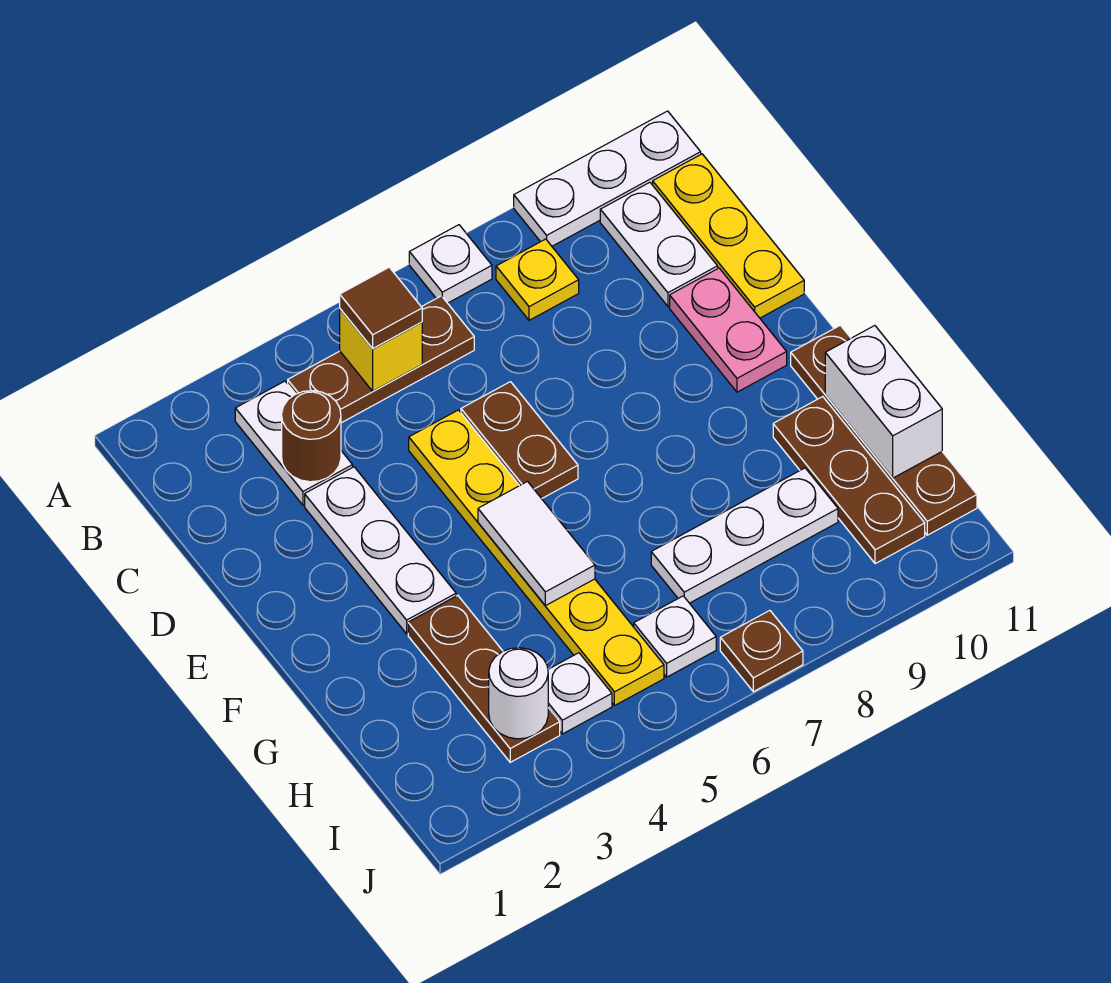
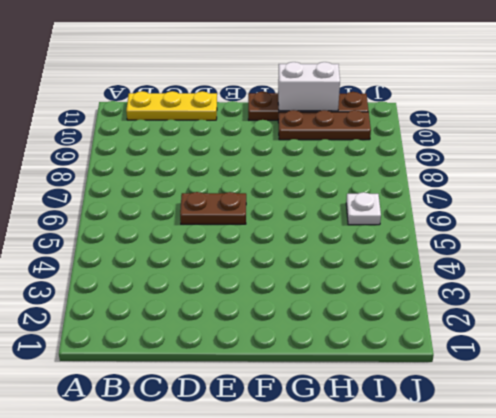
none -> white plate A7 level 1
none -> white plate A9:A11 level 1
none -> white plate B3:C3 level 1

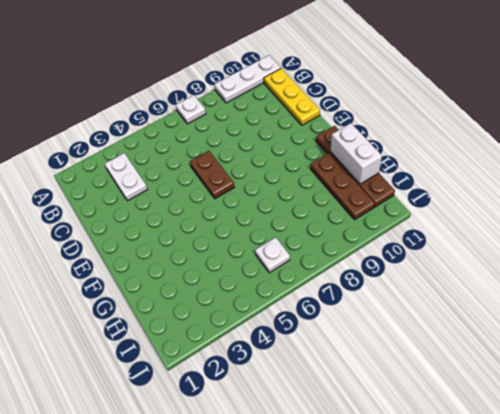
none -> brown plate B4:B6 level 1
none -> yellow plate B8 level 1
none -> white plate B10:C10 level 1

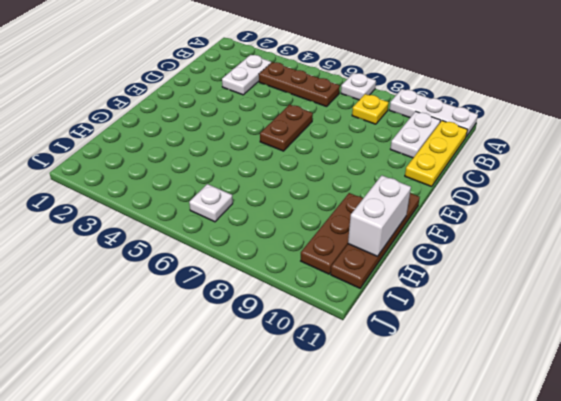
none -> white plate D3:F3 level 1
none -> yellow plate D5:I5 level 1
none -> pink plate D10:E10 level 1

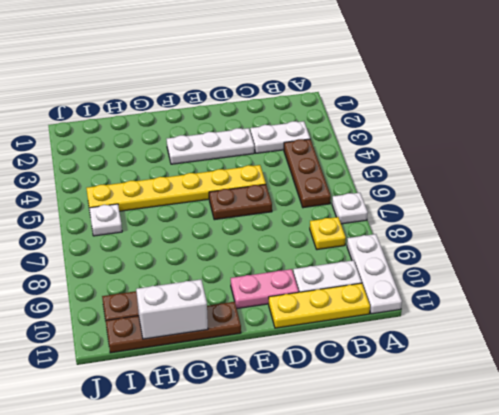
none -> brown plate G3:I3 level 1
none -> white plate H7:H9 level 1
none -> white plate I4 level 1

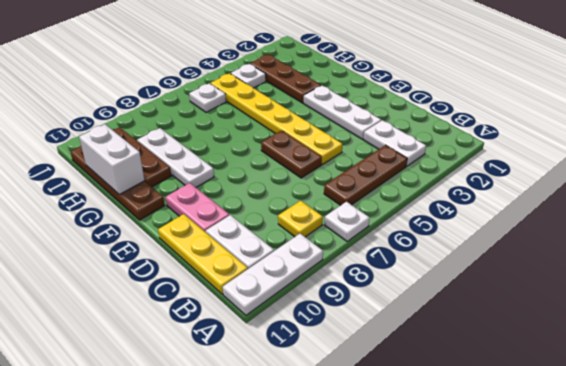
white plate F9:H9 level 1 -> white plate H7:H9 level 1
none -> brown plate J7 level 1
none -> yellow brick B5 level 2
none -> brown round brick C3 level 2

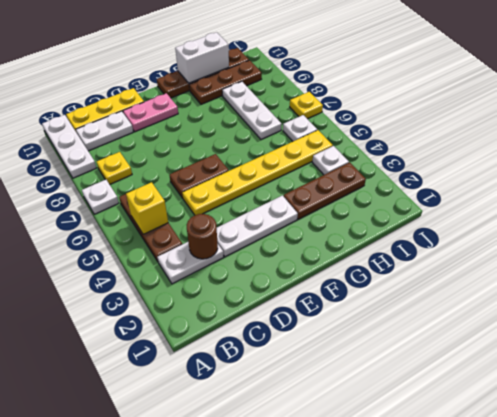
yellow plate J7 level 1 -> brown plate J7 level 1
none -> white tile F5:G5 level 2
none -> white round brick I3 level 2
none -> brown tile B5 level 3

